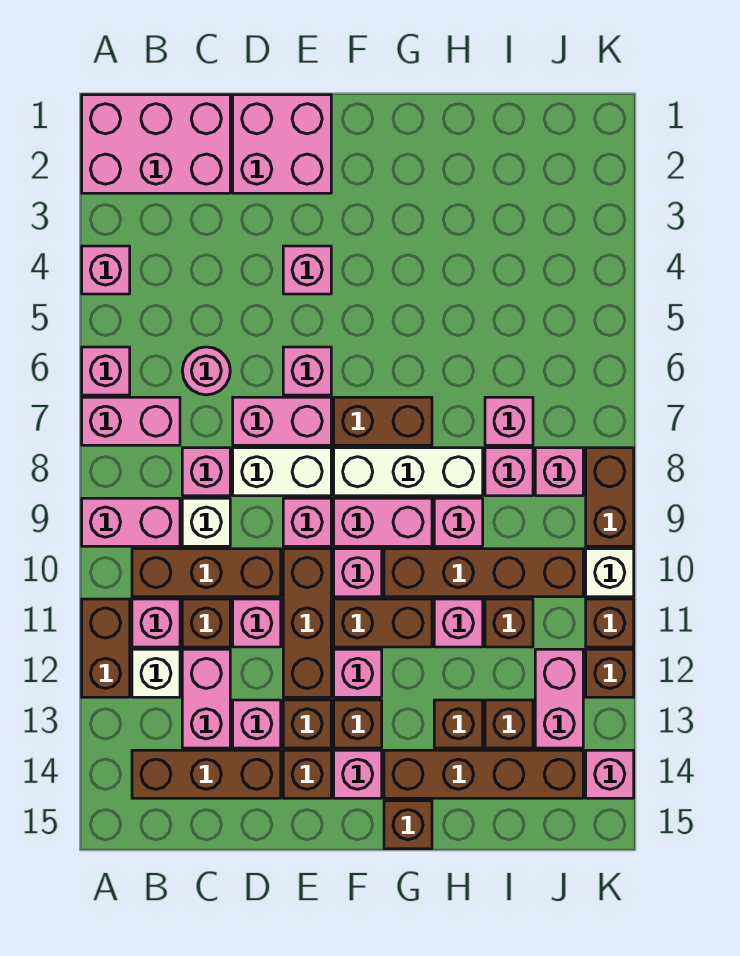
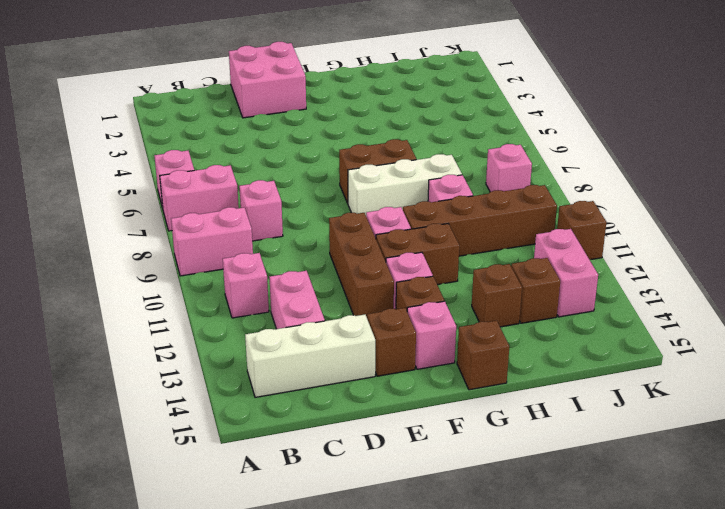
white brick B14:D14 level 1 -> brown brick B14:D14 level 1
none -> pink brick A1:C2 level 1
none -> pink brick A4 level 1
none -> brown brick A11:A12 level 1
none -> brown brick B10:D10 level 1

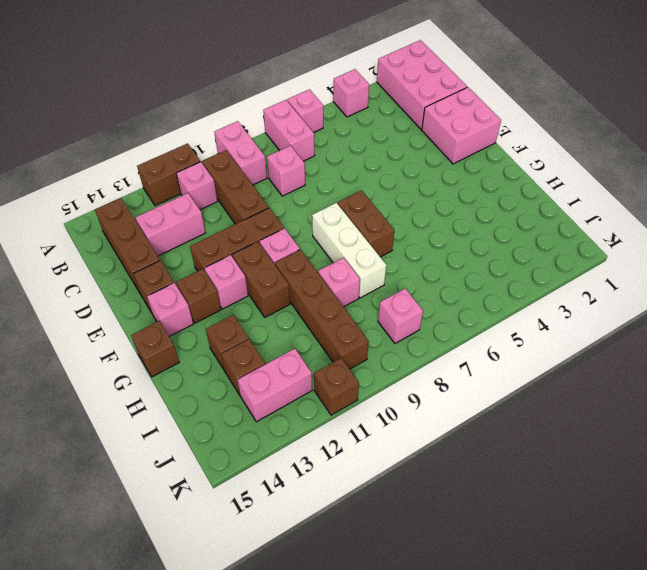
none -> white brick B12 level 1
none -> pink round brick C6 level 1
none -> white brick C9 level 1
none -> brown brick C11 level 1

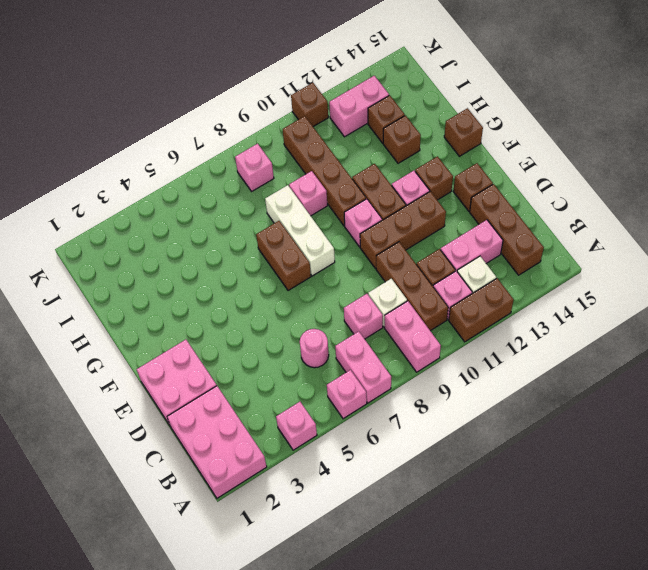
none -> pink brick D7:E7 level 1
none -> white brick D8:E8 level 1
none -> pink brick D11 level 1
none -> pink brick D13 level 1

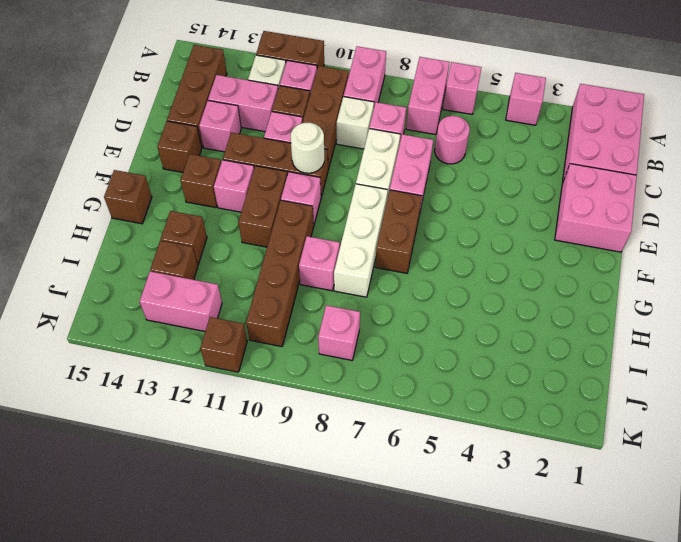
white round brick E10 level 2 -> none
none -> pink brick E4 level 1
none -> pink brick E6 level 1
none -> pink brick E9 level 1
none -> brown brick E13 level 1

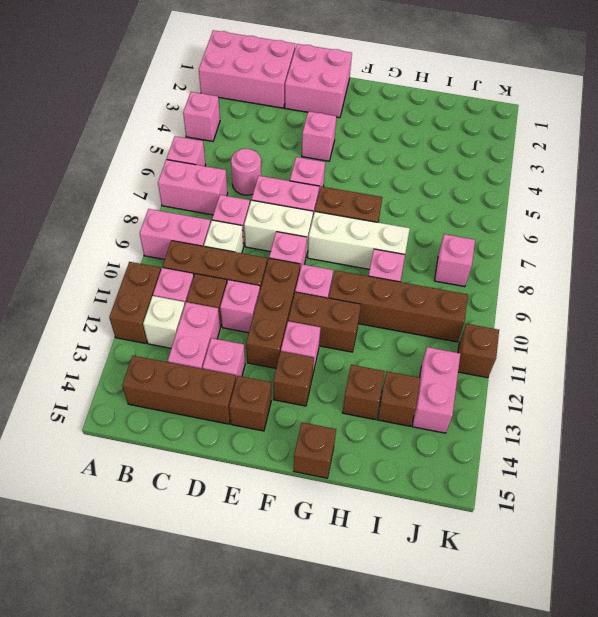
none -> brown brick E13 level 1
none -> pink brick F9:G9 level 1
none -> pink brick F14 level 1
none -> brown brick G14:J14 level 1

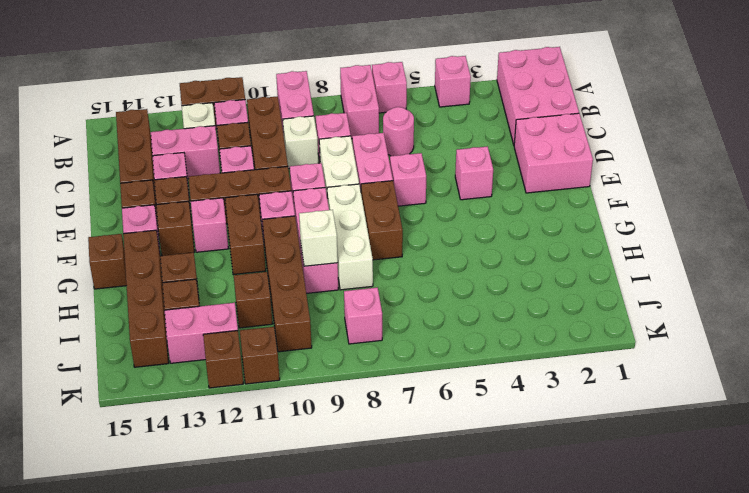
white brick H9 level 2 -> white brick K10 level 1
none -> pink brick H11 level 1
none -> pink brick I7 level 1
none -> pink brick I8 level 1
none -> brown brick K8:K9 level 1

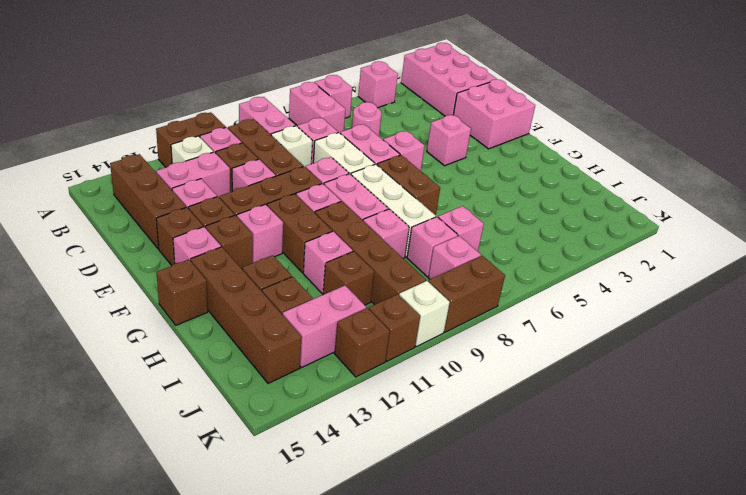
none -> pink brick K14 level 1

